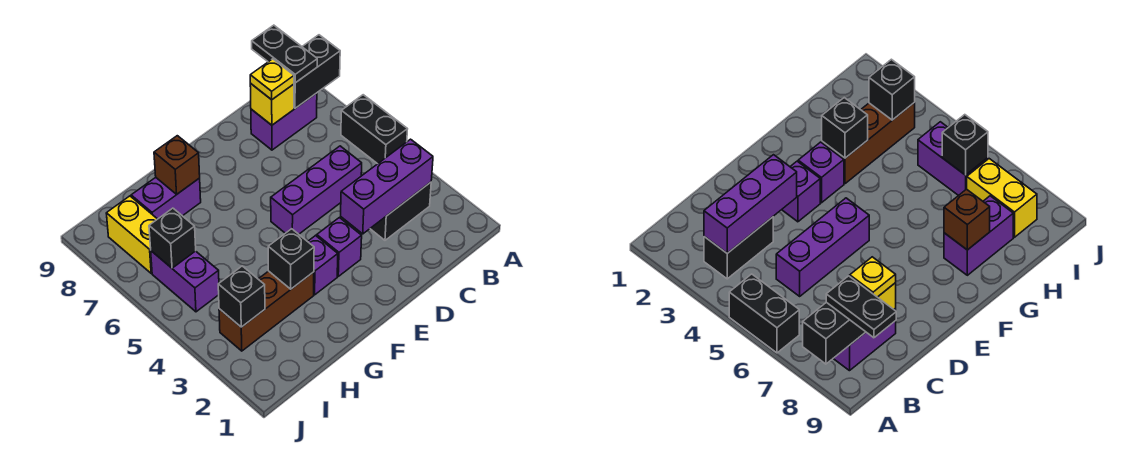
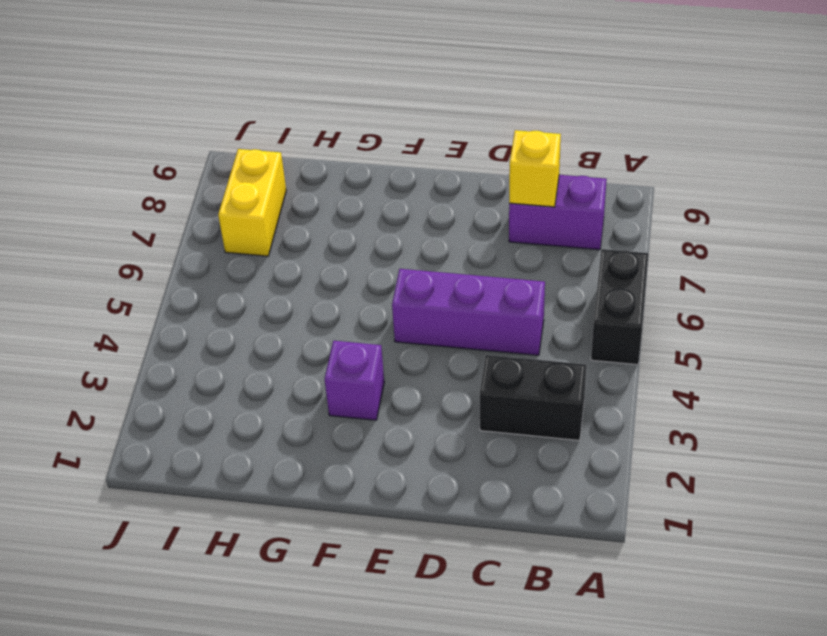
none -> purple brick E3 level 1
none -> brown brick G3:I3 level 1
none -> purple brick G8:H8 level 1

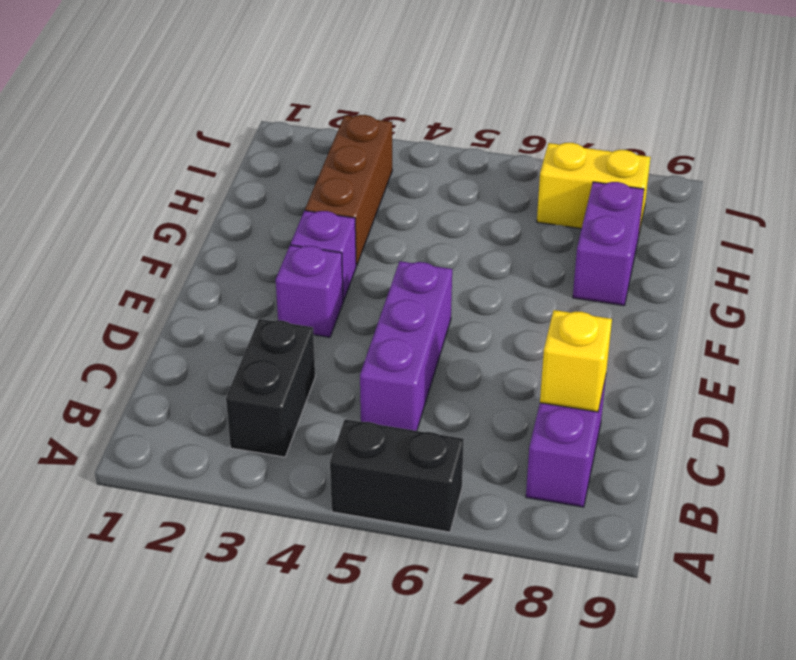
none -> purple brick I5:I6 level 1
none -> black brick A8:B8 level 2
none -> purple brick B3:D3 level 2

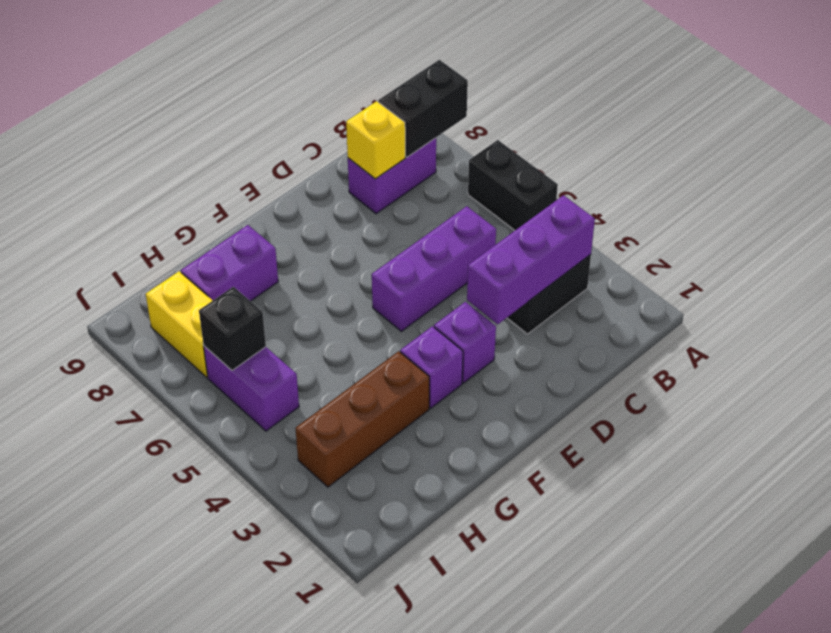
none -> black brick G3 level 2
none -> brown brick G8 level 2
none -> black brick I3 level 2

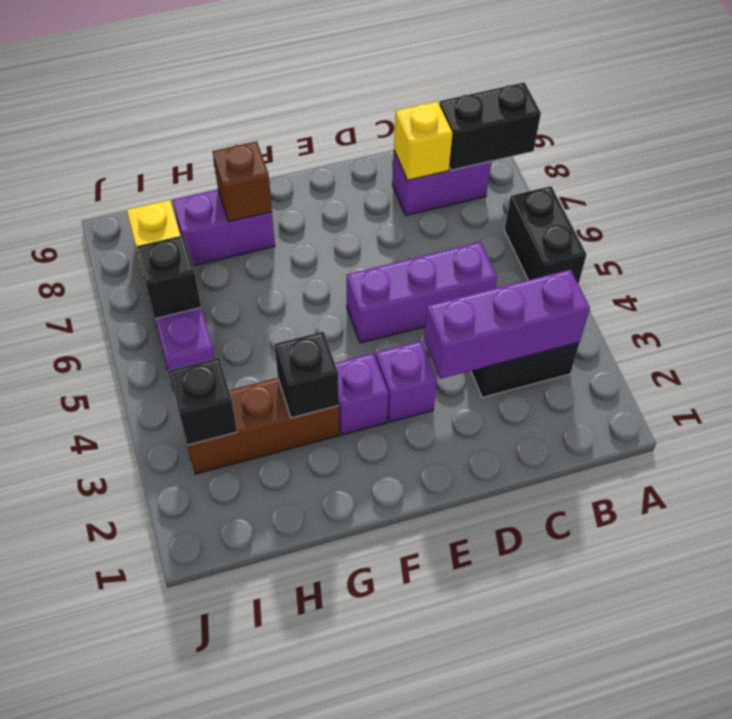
none -> black plate B8:B9 level 3
none -> yellow plate C8 level 3

